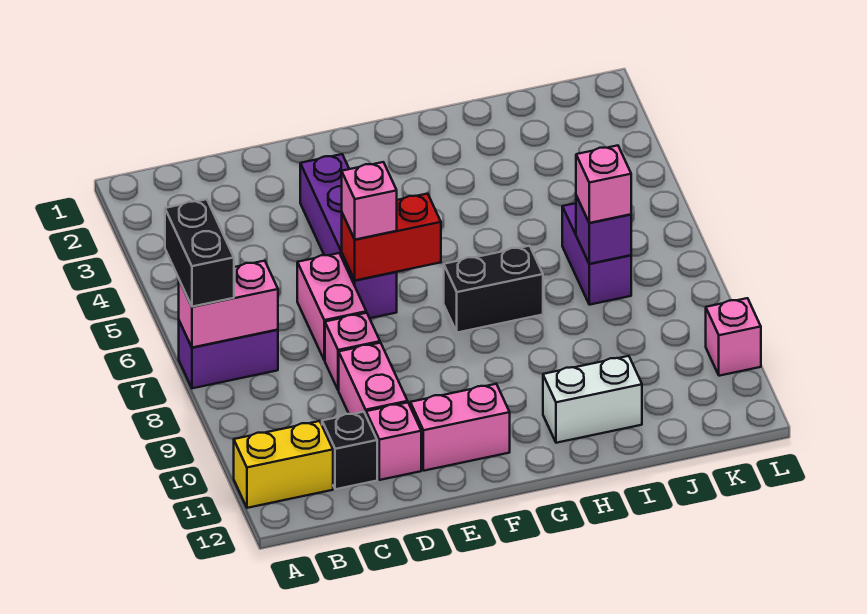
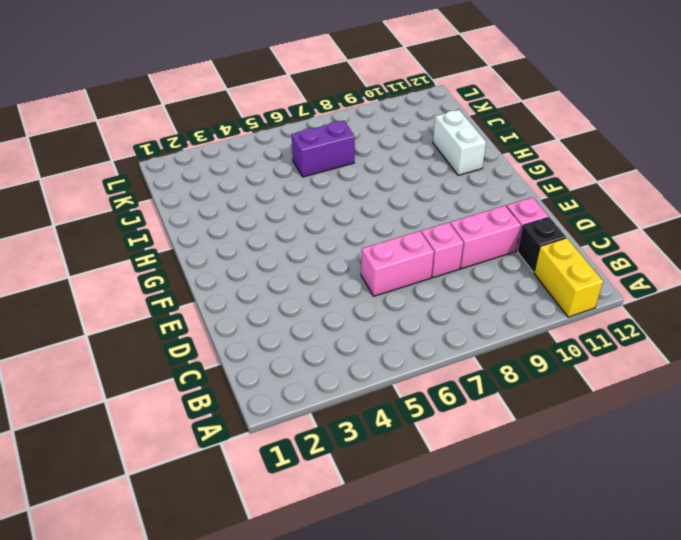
none -> purple brick A7:B7 level 1
none -> purple brick E3:E6 level 1
none -> pink brick E11:F11 level 1

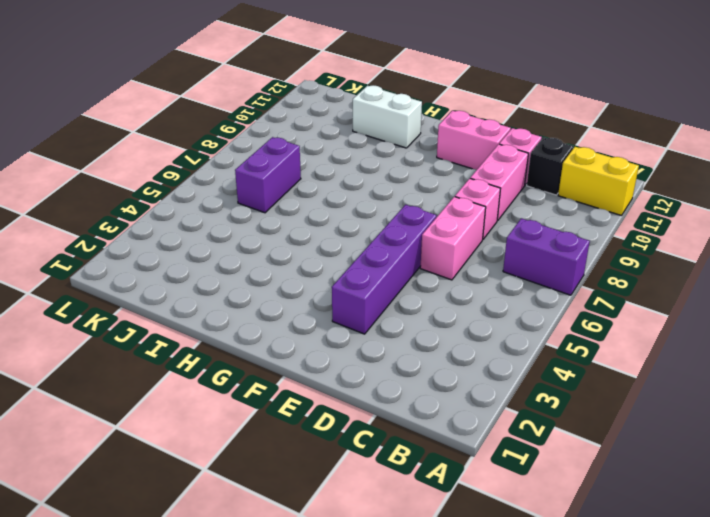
none -> black brick G7:H7 level 1
none -> pink brick L10 level 1
none -> pink brick A7:B7 level 2

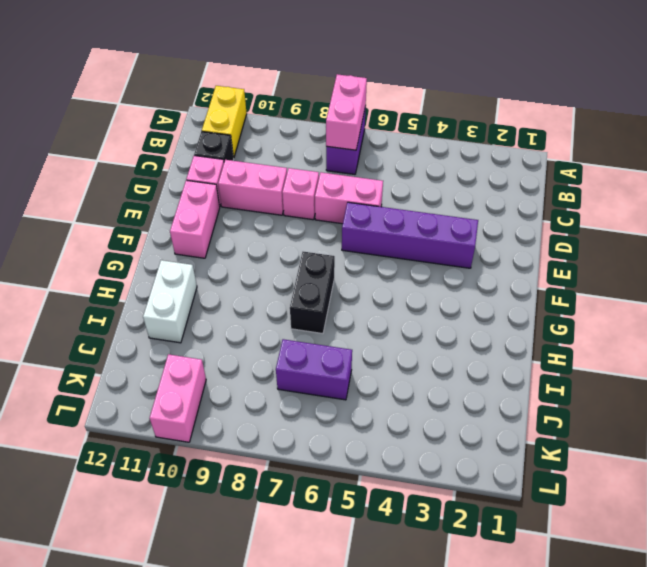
pink brick K10:L10 level 1 -> pink brick L10 level 1
none -> red brick E6:F6 level 2
none -> purple brick J7 level 2
none -> black brick A6:A7 level 3

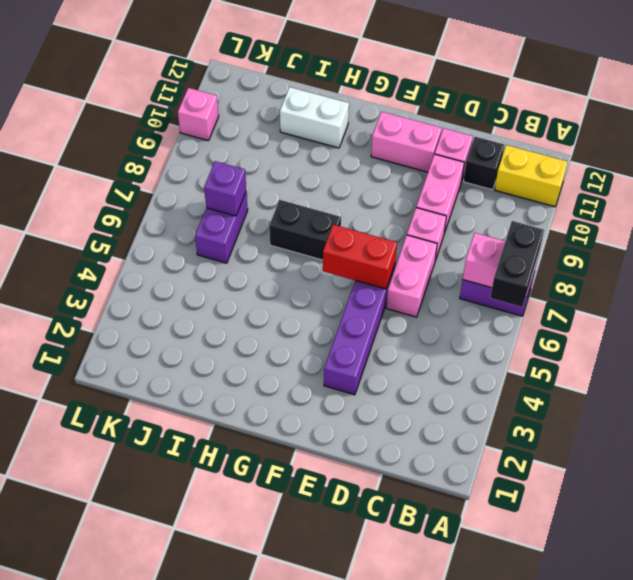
none -> pink brick E6 level 3
none -> pink brick J7 level 3

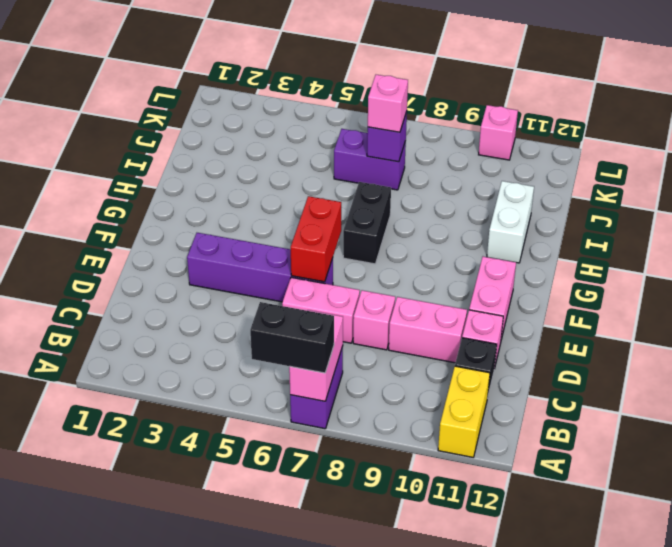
none -> pink brick E6 level 3

